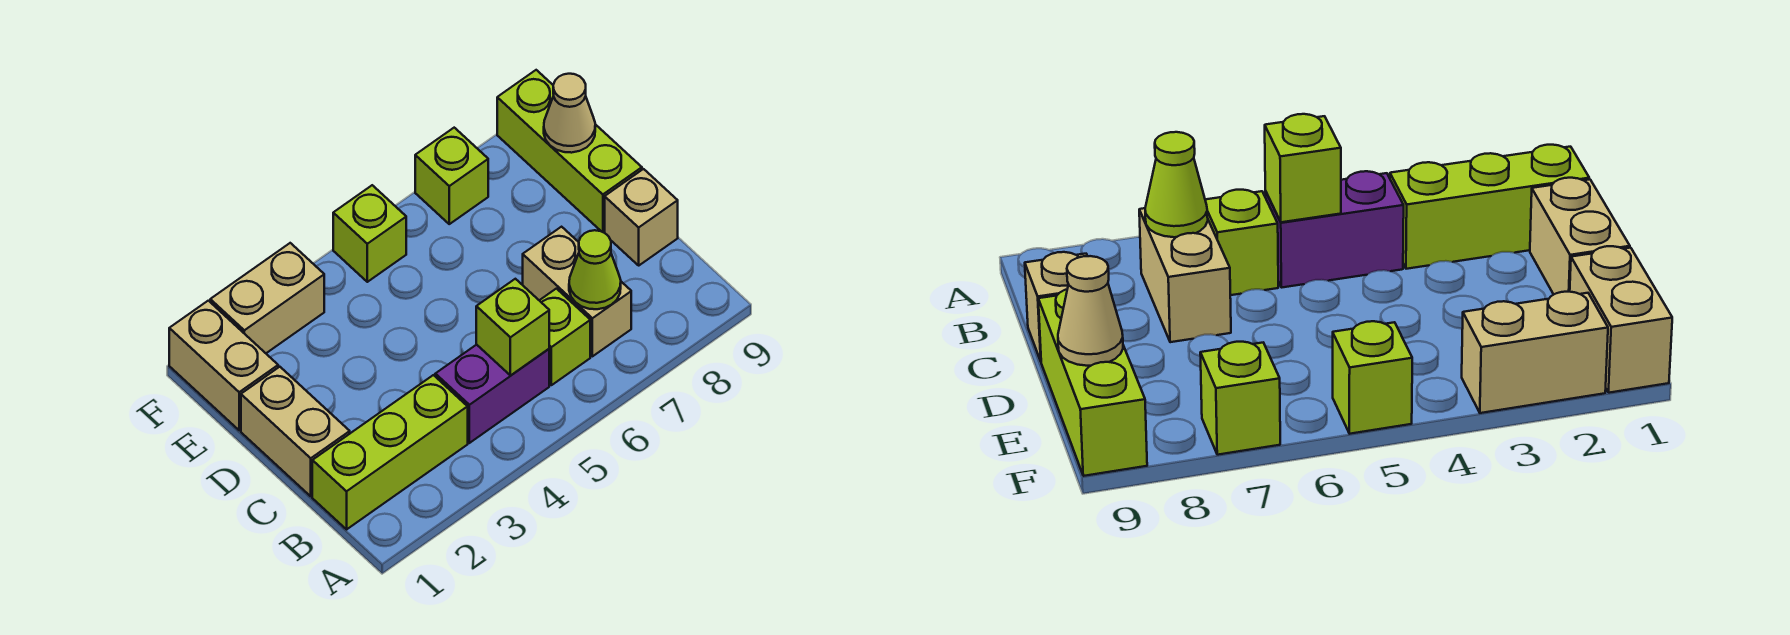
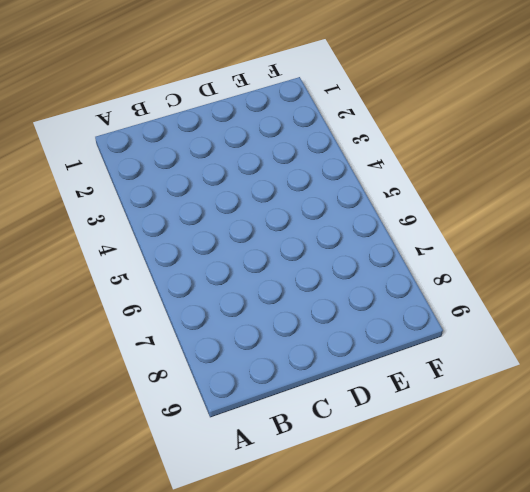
none -> lime brick B1:B3 level 1
none -> purple brick B4:B5 level 1
none -> lime brick B6 level 1

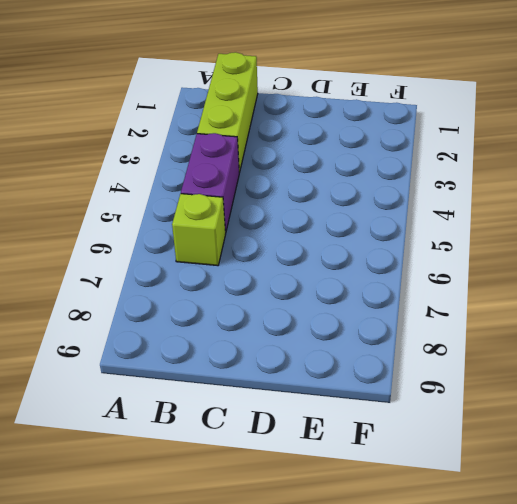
none -> tan brick B7:C7 level 1
none -> tan brick C1:D1 level 1
none -> tan brick C9 level 1

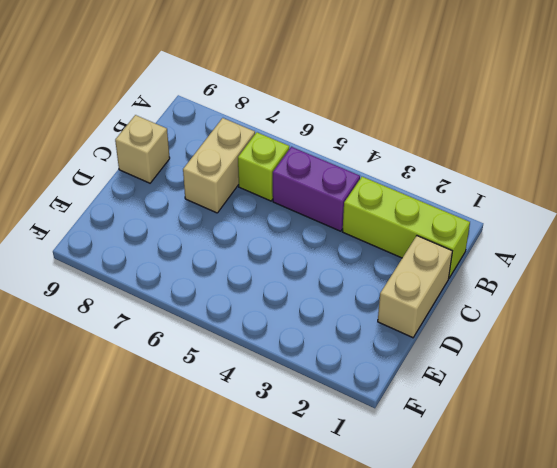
none -> lime brick D9:F9 level 1
none -> tan brick E1:F1 level 1
none -> tan brick F2:F3 level 1

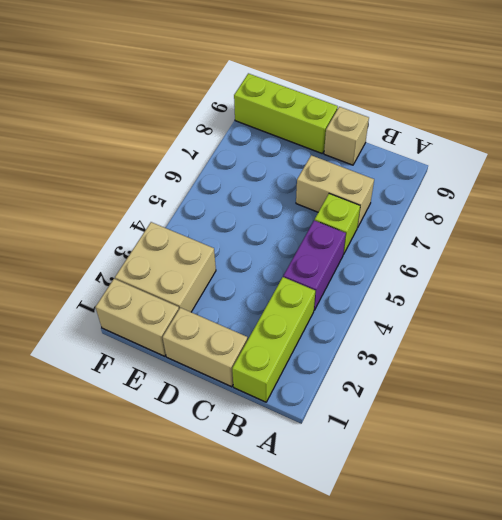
tan brick E2:F3 level 1 -> tan brick F2:F3 level 1
none -> lime brick F5 level 1
none -> lime brick F7 level 1
none -> lime brick B5 level 2

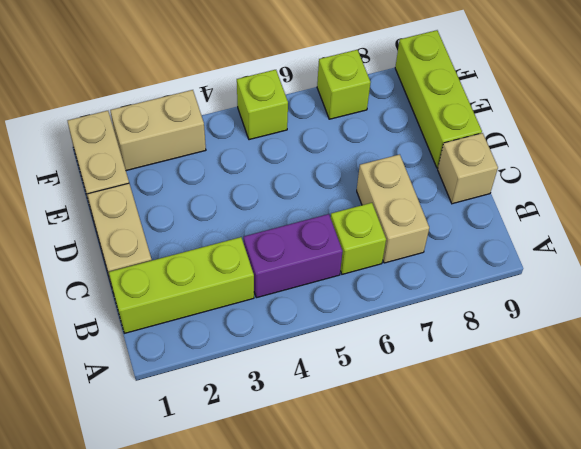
none -> lime brick B5 level 2
none -> lime cone B7 level 2
none -> tan cone E9 level 2

